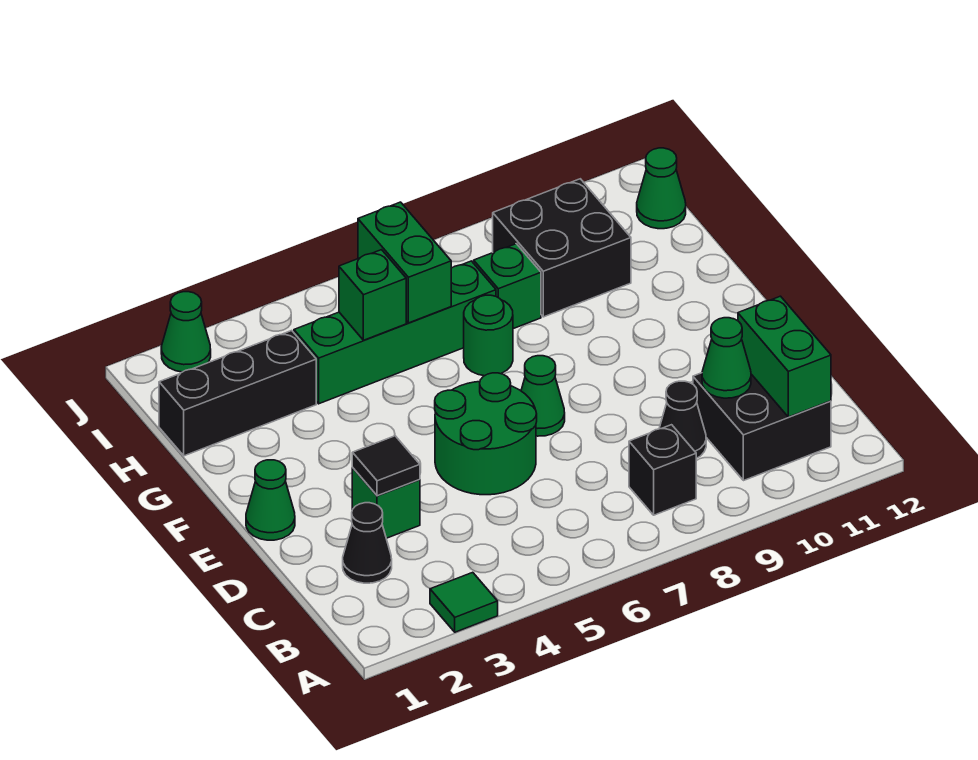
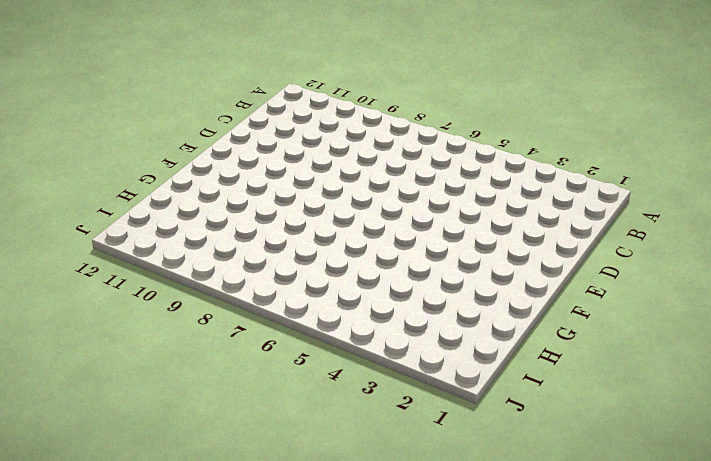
none -> green tile A3 level 1
none -> black brick B8 level 1
none -> black brick B10:C11 level 1

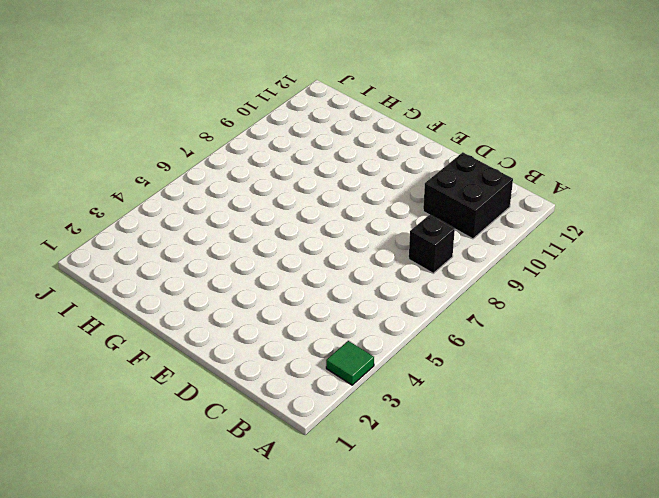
none -> black cone C2 level 1
none -> black cone C9 level 1
none -> green brick D3 level 1

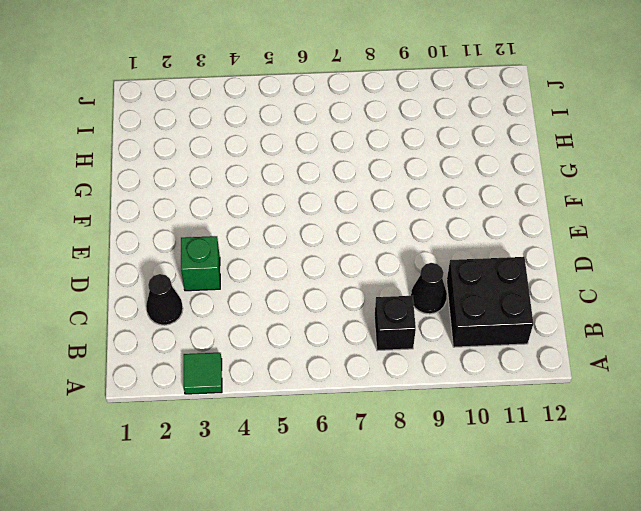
none -> green round brick D5:E6 level 1
none -> green cone E1 level 1
none -> green cone E7 level 1

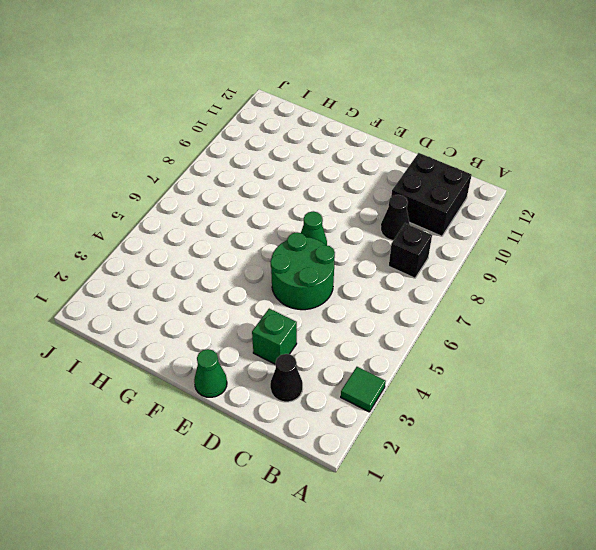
none -> green round brick G7 level 1
none -> black brick H1:H3 level 1
none -> green brick H4:H7 level 1

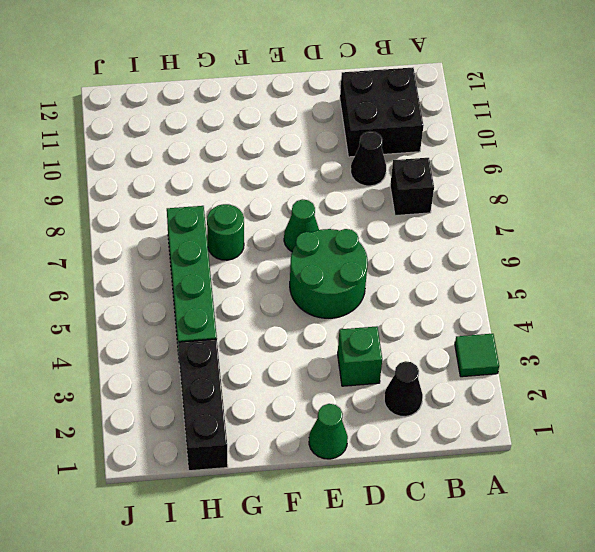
none -> green brick H8 level 1
none -> black brick H9:I10 level 1
none -> green cone I12 level 1

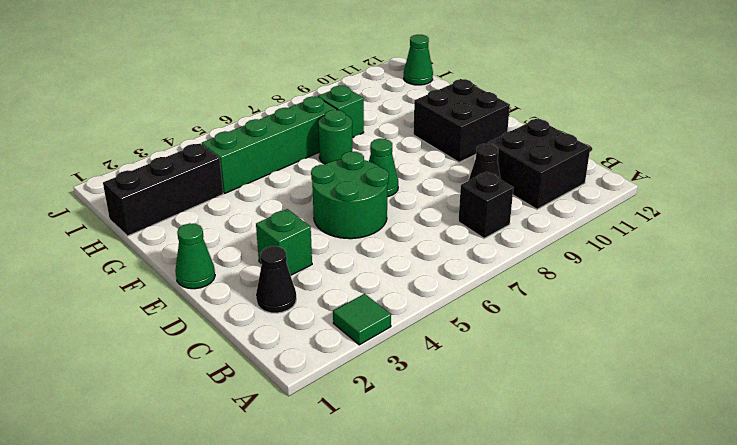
black brick E10:F11 level 1 -> black brick H9:I10 level 1
none -> green cone J2 level 1
none -> green brick B11:C11 level 2
none -> green cone C10 level 2

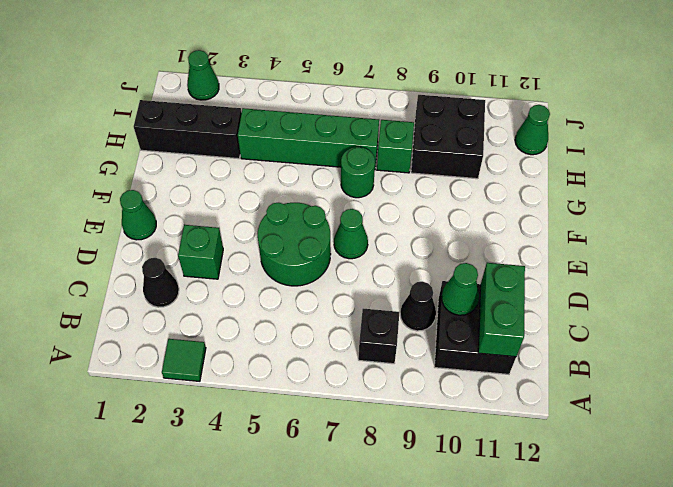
none -> black tile D3 level 2
none -> green brick H5 level 2
none -> green brick H6:I6 level 2

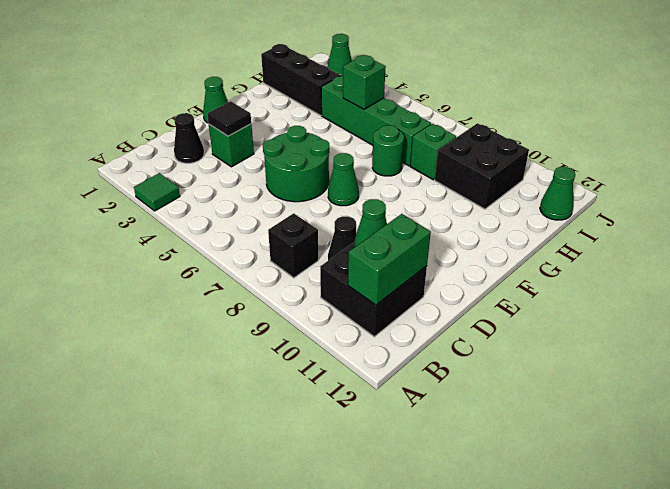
none -> green brick H6:I6 level 2

